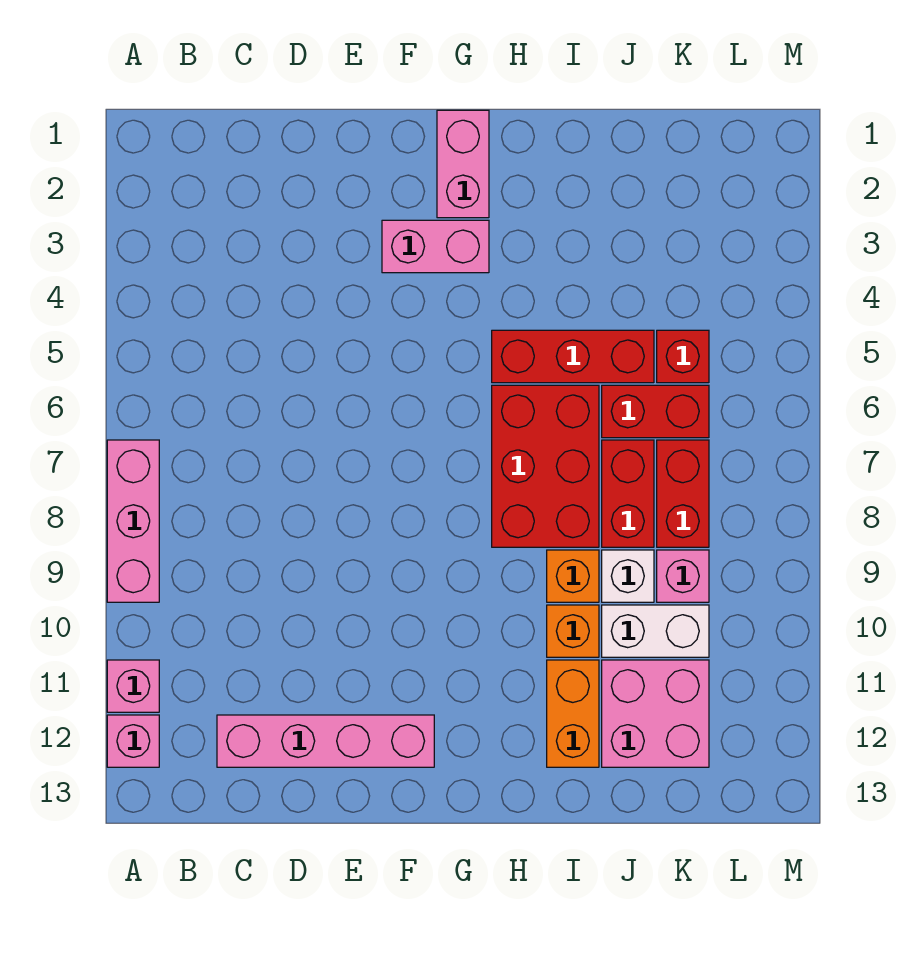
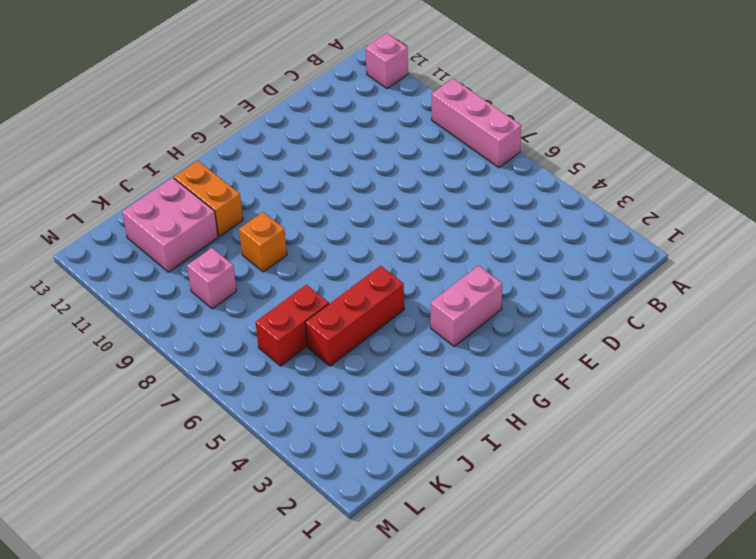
none -> pink brick A11 level 1
none -> pink brick C12:F12 level 1
none -> pink brick G1:G2 level 1

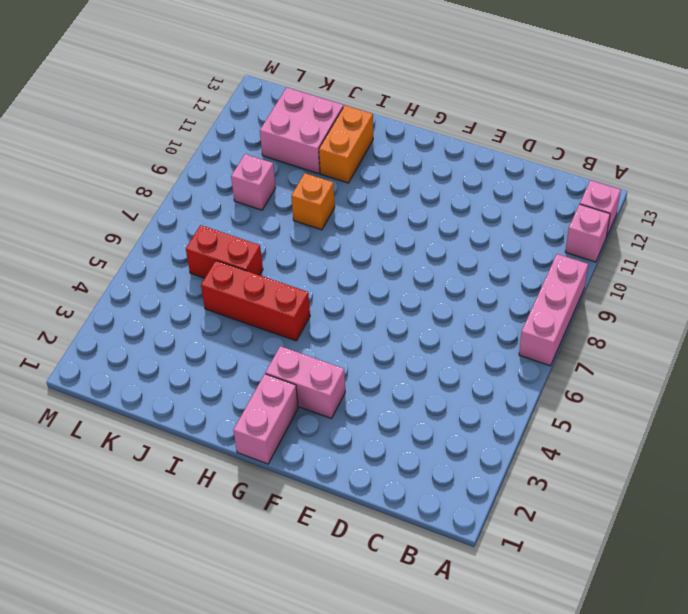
none -> pink brick C12:F12 level 1
none -> red brick H6:I8 level 1
none -> orange brick I10 level 1

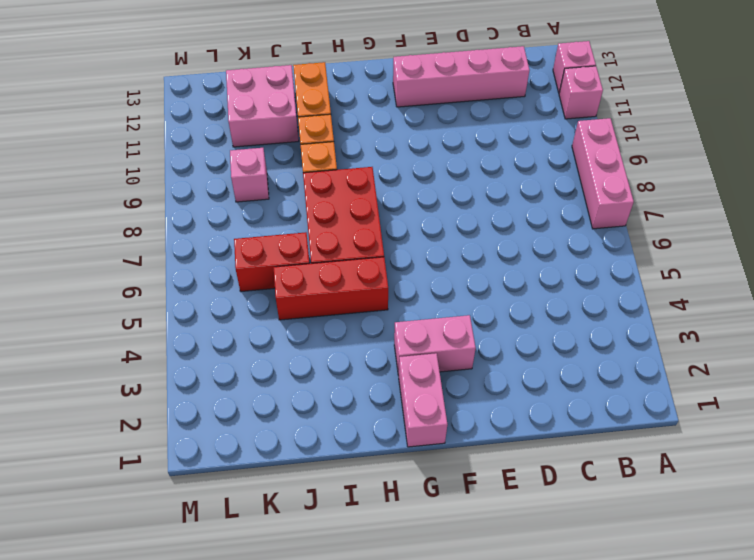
none -> red brick J7:J8 level 1
none -> white brick J9 level 1
none -> white brick J10:K10 level 1

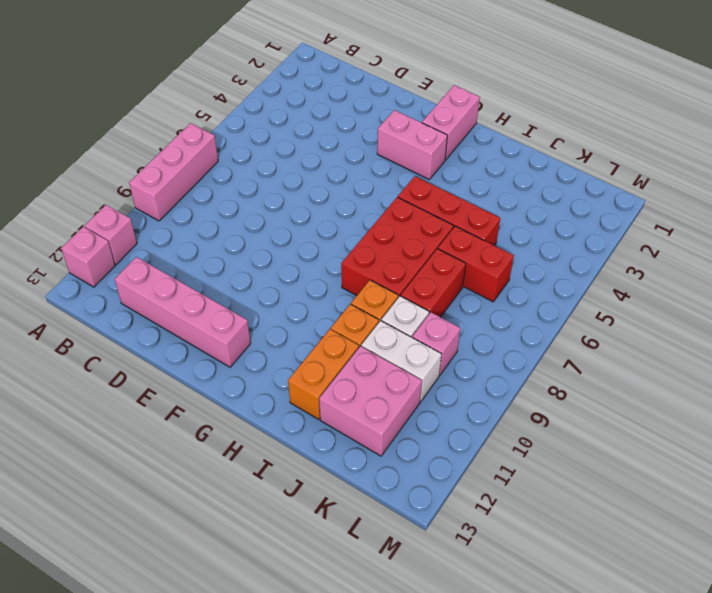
none -> red brick K5 level 1
none -> red brick K7:K8 level 1

